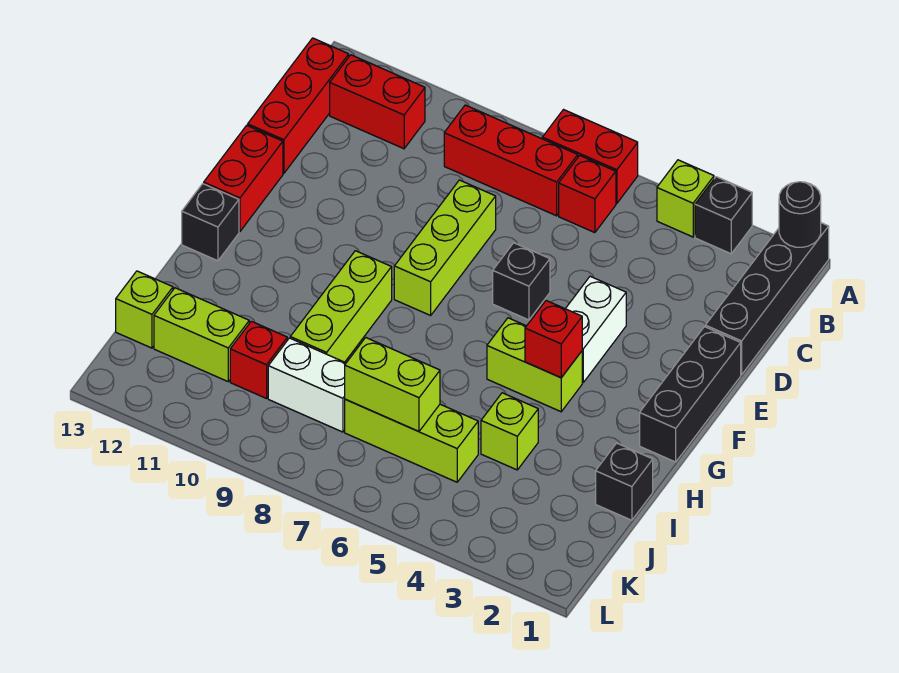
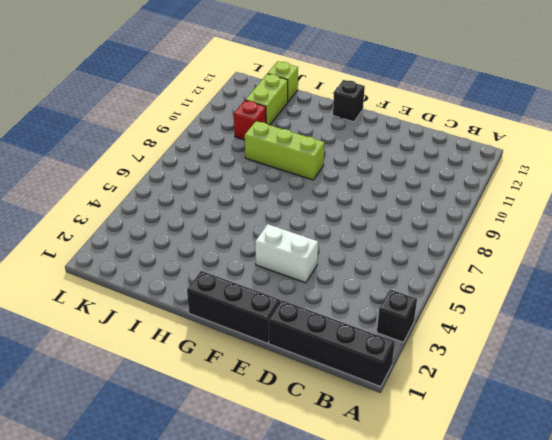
none -> lime brick A4 level 1
none -> red brick A6:A7 level 1
none -> red brick B6 level 1

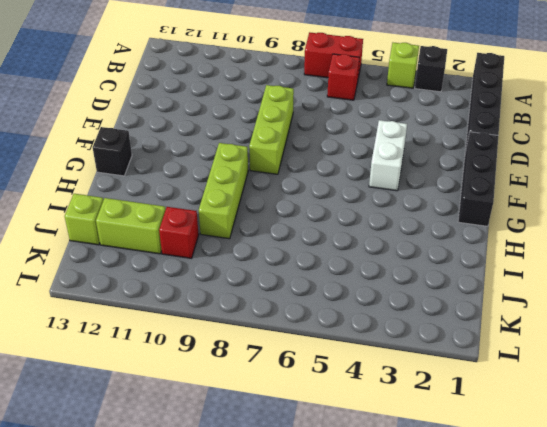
none -> red brick B7:B9 level 1
none -> red brick B11:B12 level 1
none -> red brick B13:D13 level 1

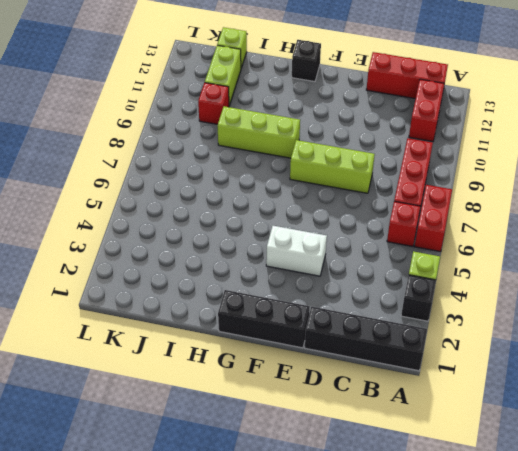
none -> black brick E6 level 1
none -> red brick E13:F13 level 1
none -> lime brick G4:G5 level 1

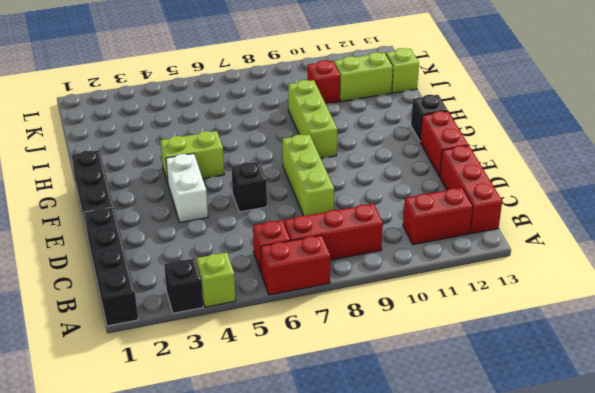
none -> black brick I1 level 1
none -> lime brick I4 level 1
none -> lime brick J5:J7 level 1

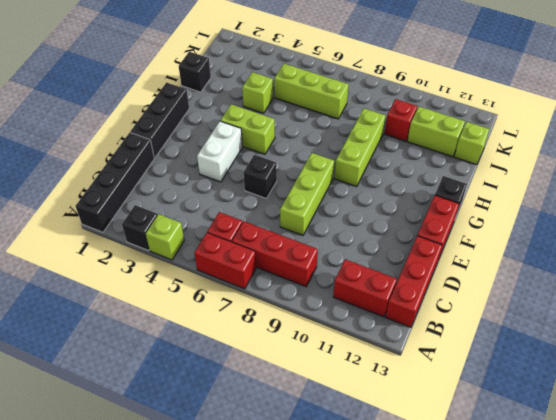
none -> white brick J8:J9 level 1
none -> black round brick A1 level 2
none -> red brick G4 level 2

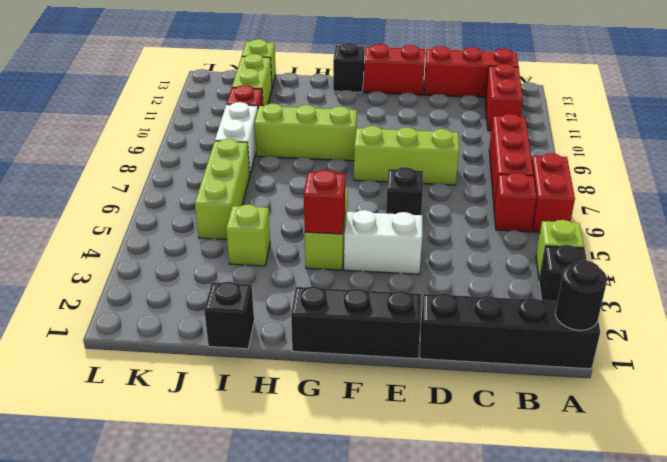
none -> lime brick J6:J7 level 2

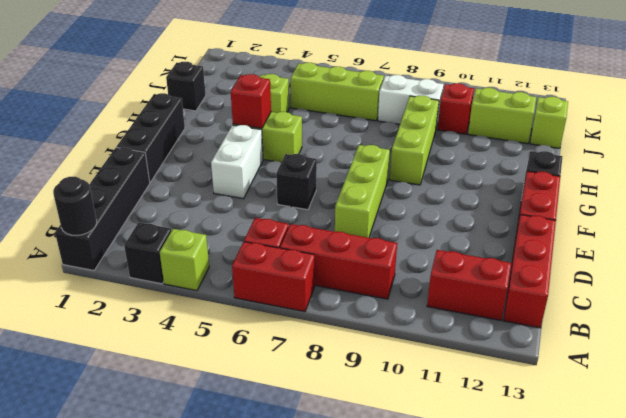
none -> lime brick J6:J7 level 2

